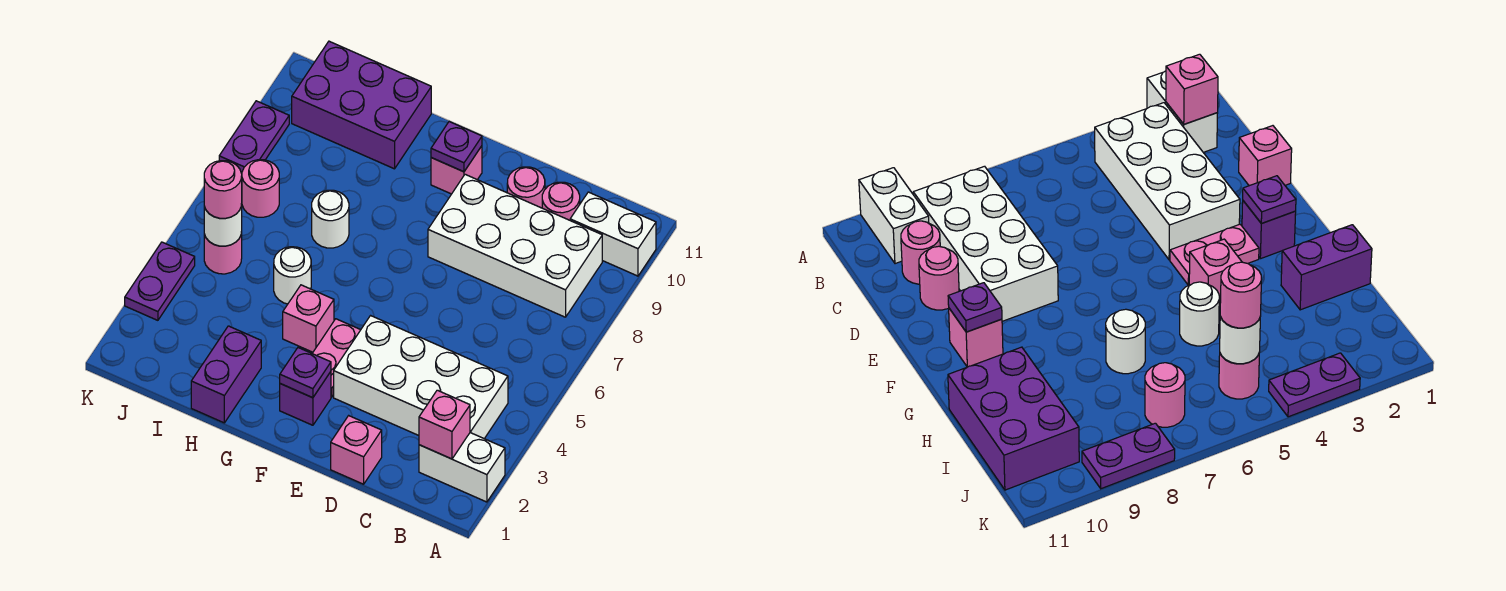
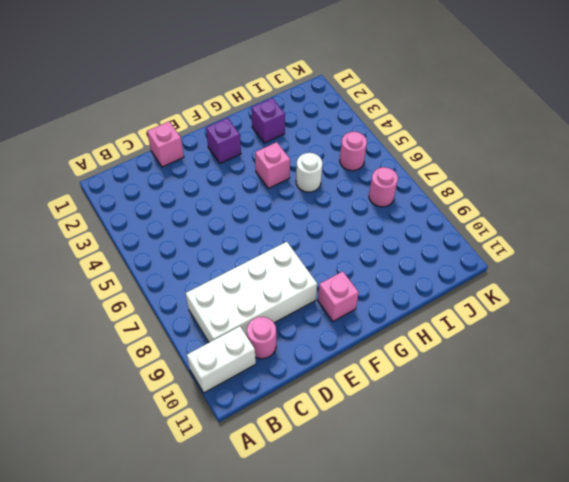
purple brick H2 level 1 -> purple brick H1:H2 level 1
none -> white brick A2:B2 level 1
none -> white brick B3:E4 level 1
none -> pink round brick D10 level 1

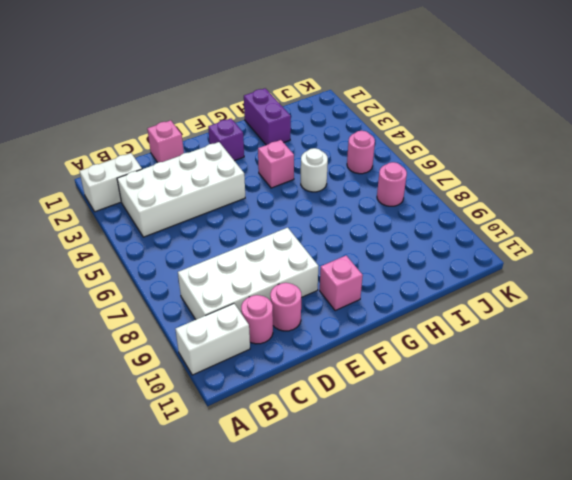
none -> pink plate F3:F4 level 1
none -> white round brick H7 level 1
none -> purple brick H10:J11 level 1

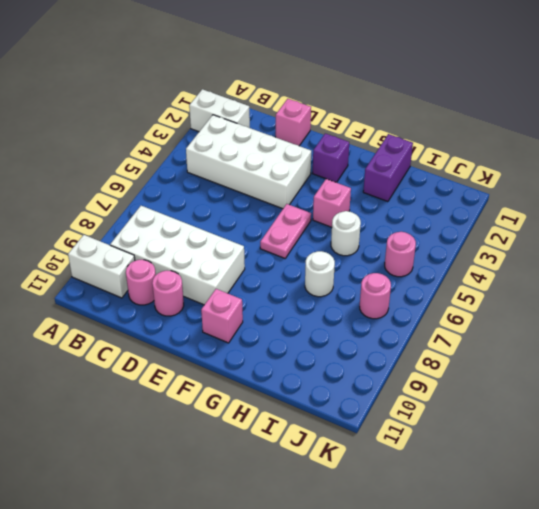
pink plate F5:F6 level 1 -> pink plate F3:F4 level 1
none -> purple brick H10:J11 level 1
none -> purple plate K3:K4 level 1
none -> purple plate K8:K9 level 1

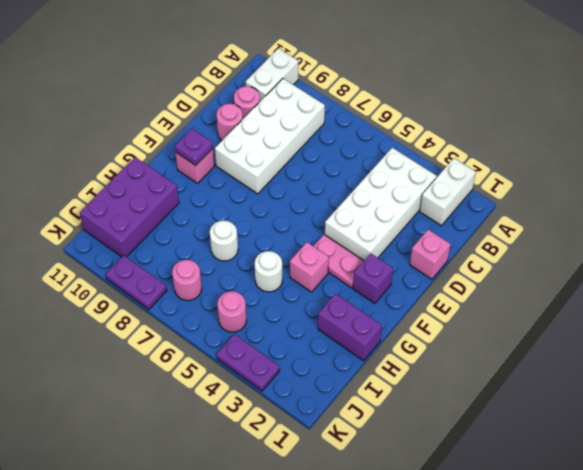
none -> pink brick B2 level 2
none -> purple plate F2 level 2
none -> white round brick J5 level 2

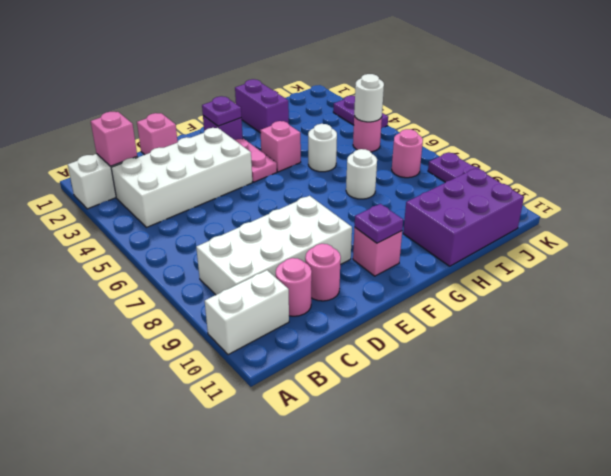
none -> pink round brick J5 level 3

